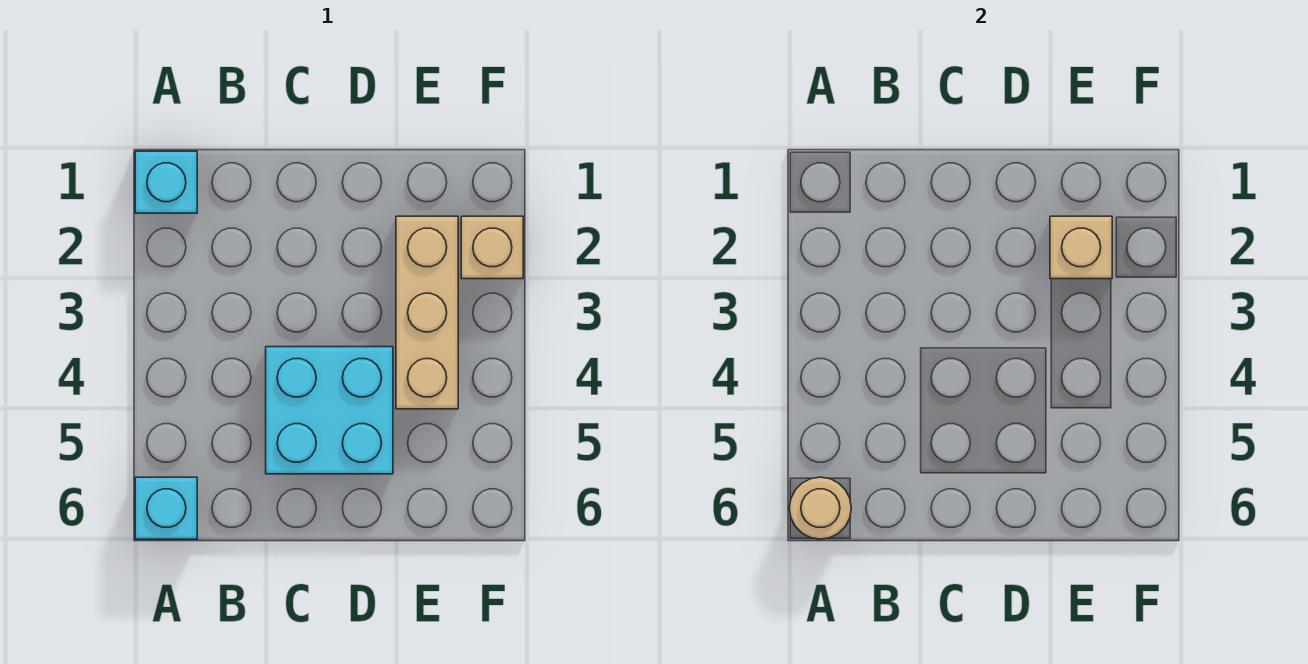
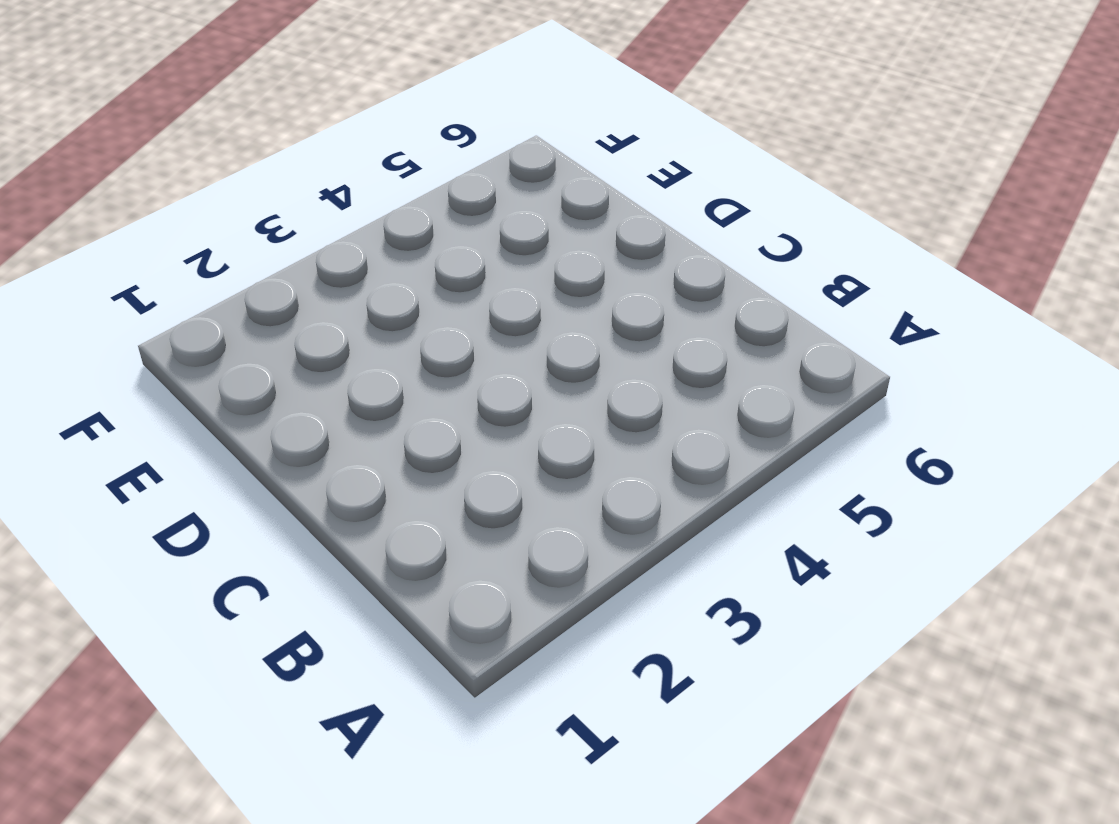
none -> cyan brick A1 level 1
none -> cyan brick A6 level 1

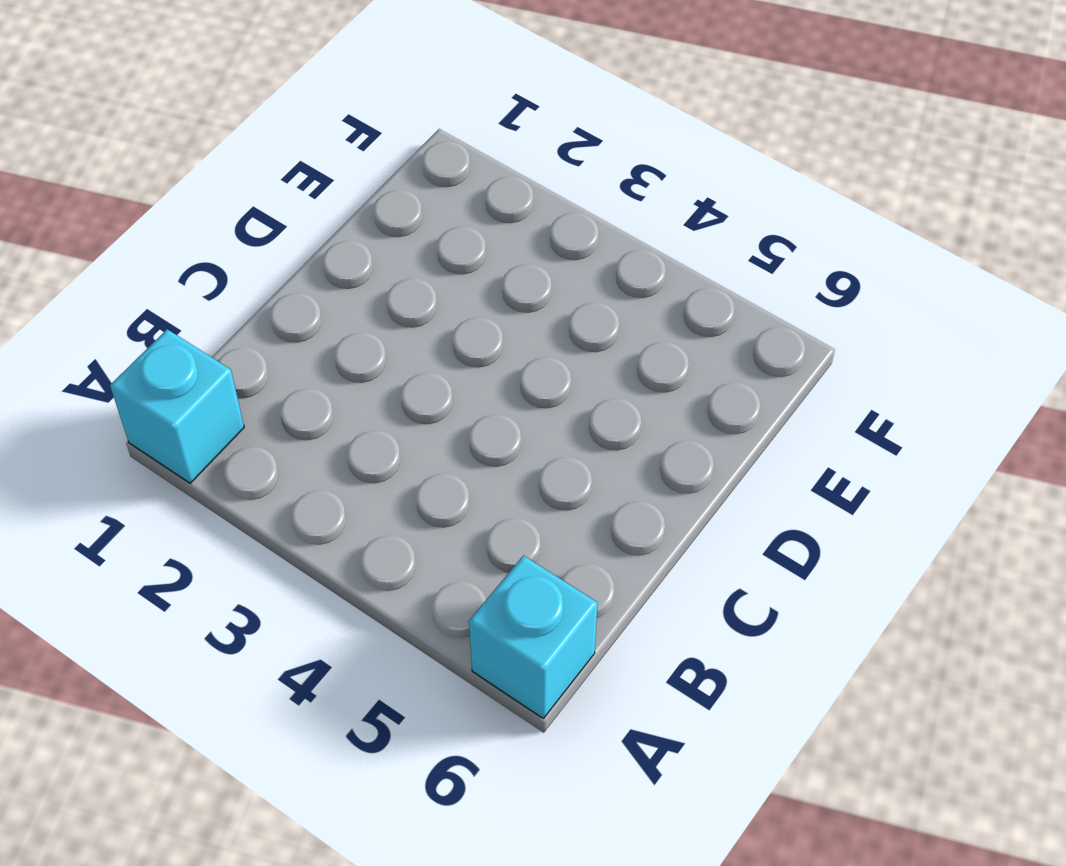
none -> cyan brick C4:D5 level 1
none -> tan brick E2:E4 level 1

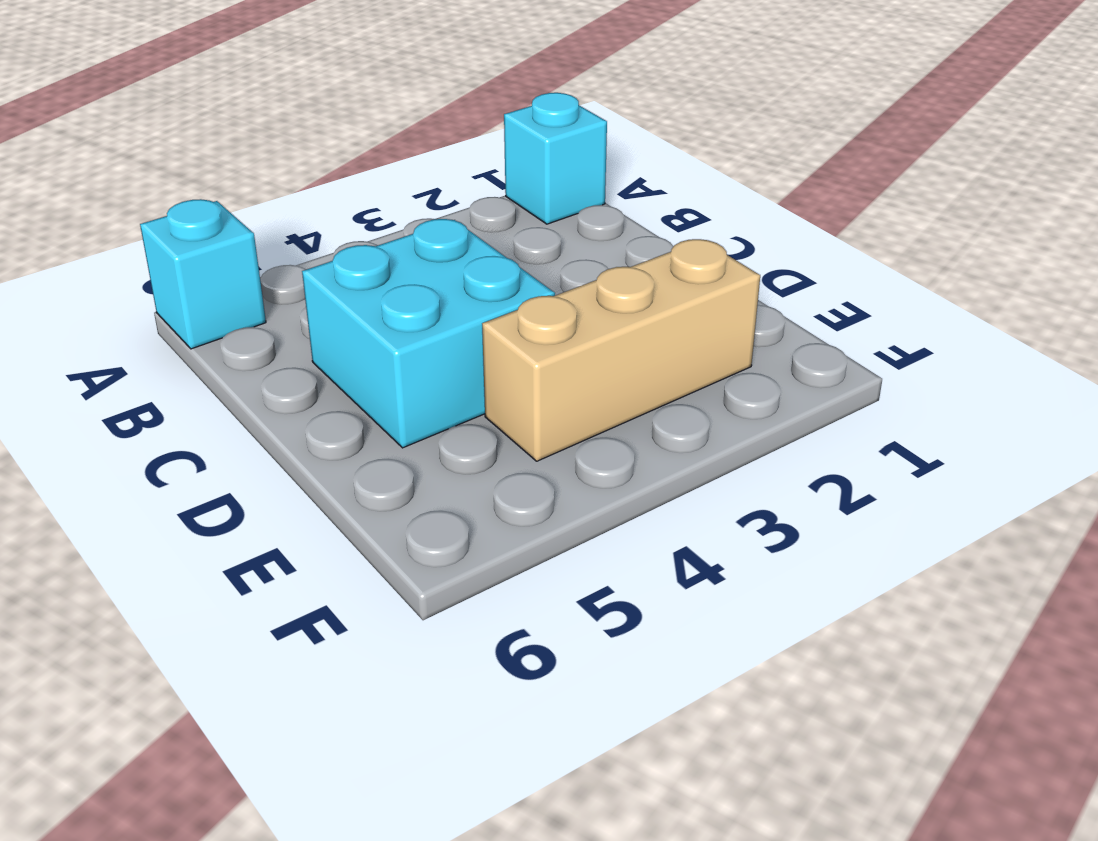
none -> tan brick F2 level 1
none -> tan round brick A6 level 2

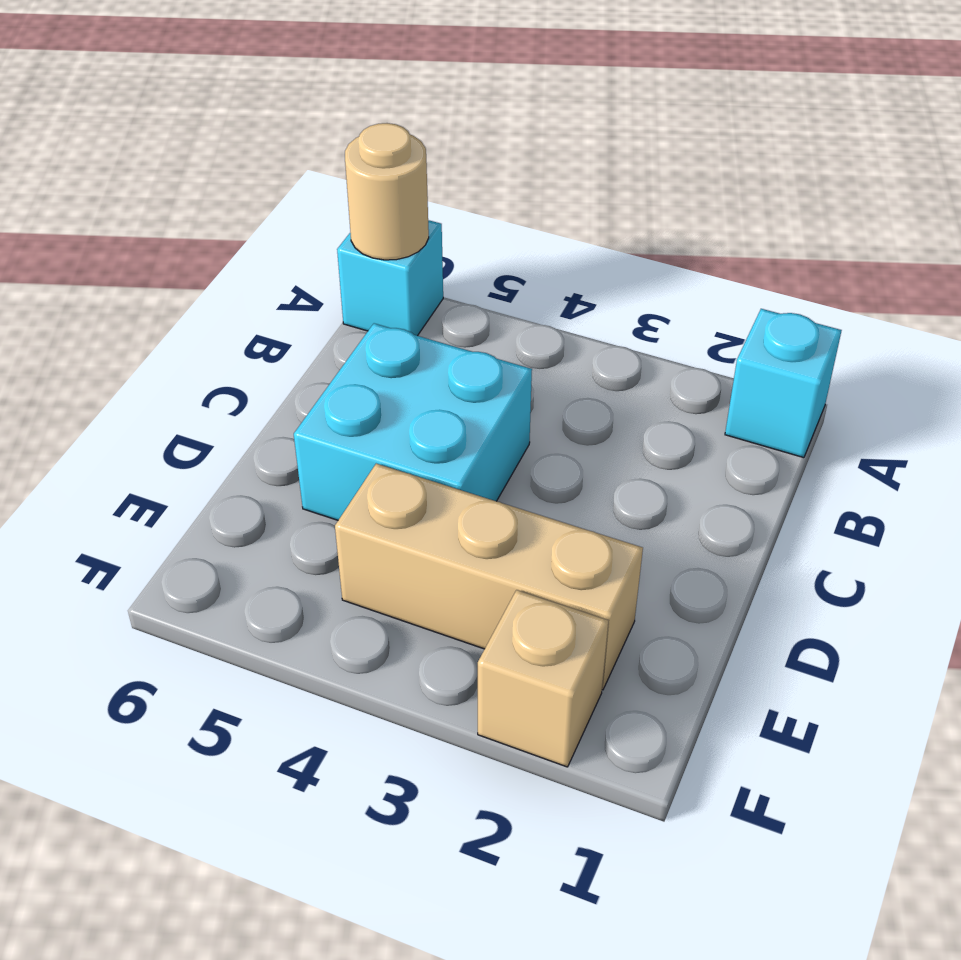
none -> tan brick E2 level 2

